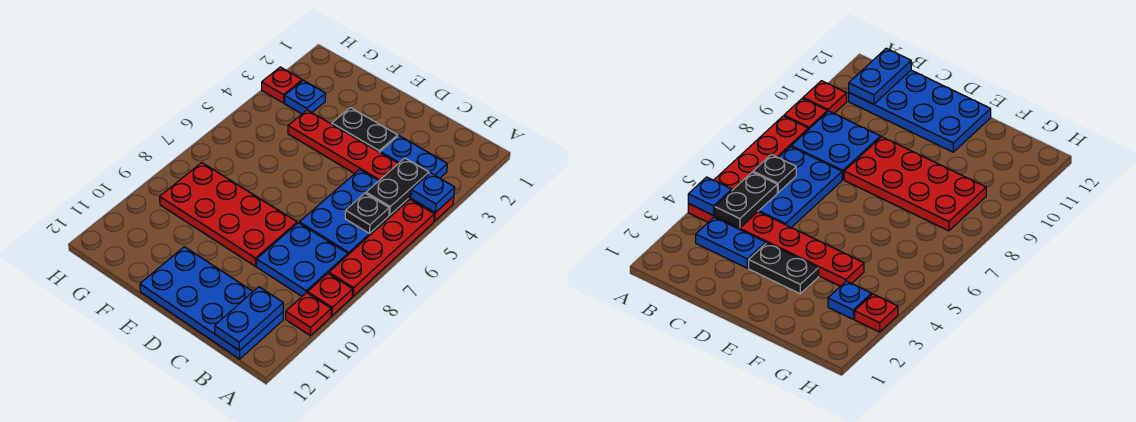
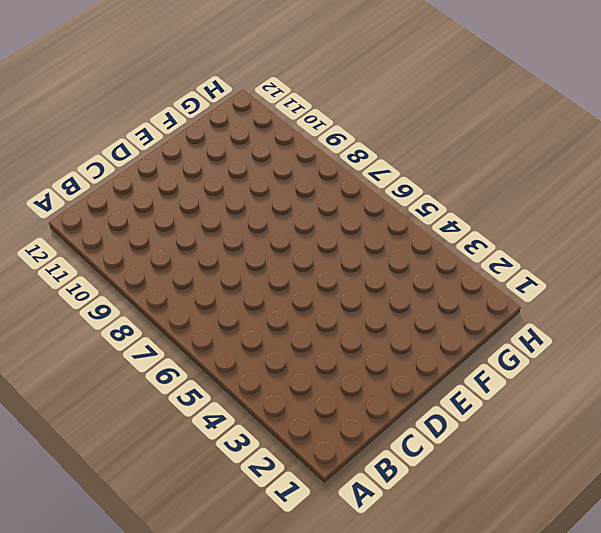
none -> red plate A4:F4 level 1
none -> red plate A5:A8 level 1
none -> red plate A9 level 1

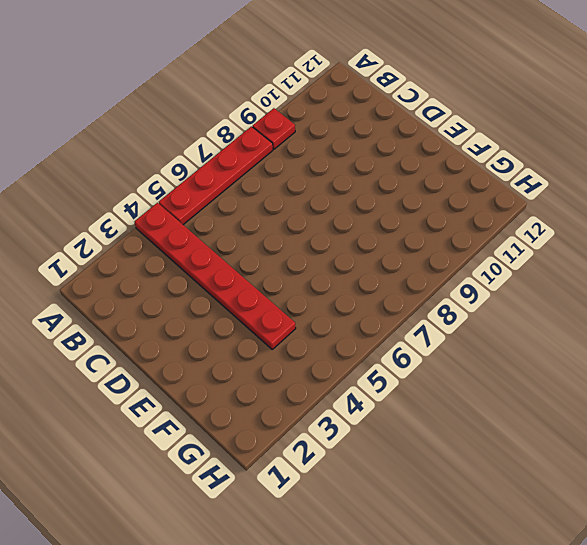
none -> red plate A10 level 1
none -> blue plate B3:C3 level 1
none -> blue plate B5:C7 level 1

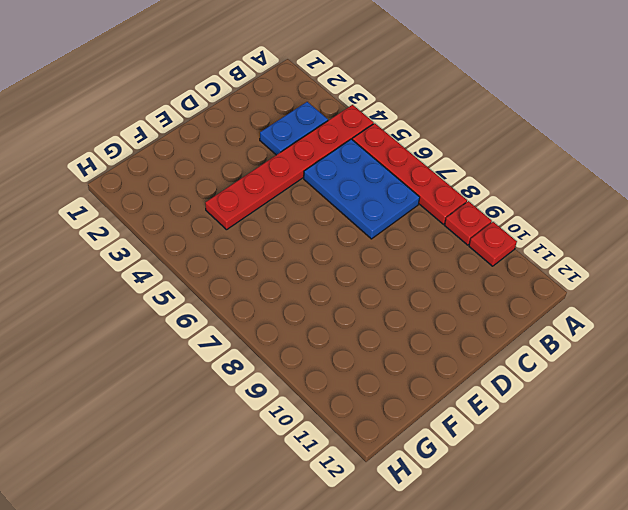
none -> blue plate B8:C9 level 1
none -> blue plate B11:E12 level 1
none -> black plate D3:E3 level 1

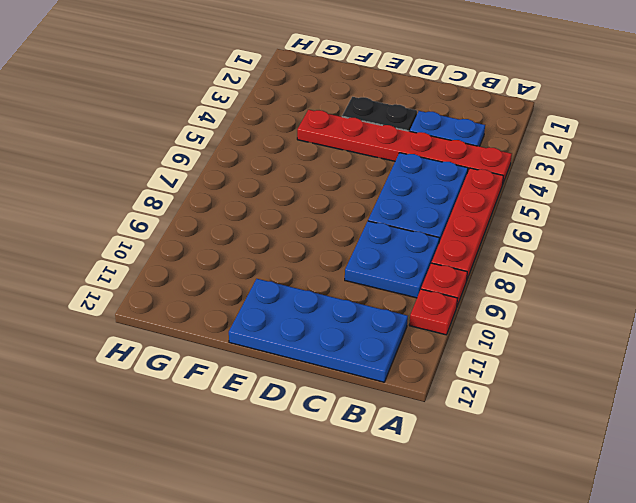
none -> red plate D8:G9 level 1
none -> blue plate G3 level 1
none -> red plate H3 level 1

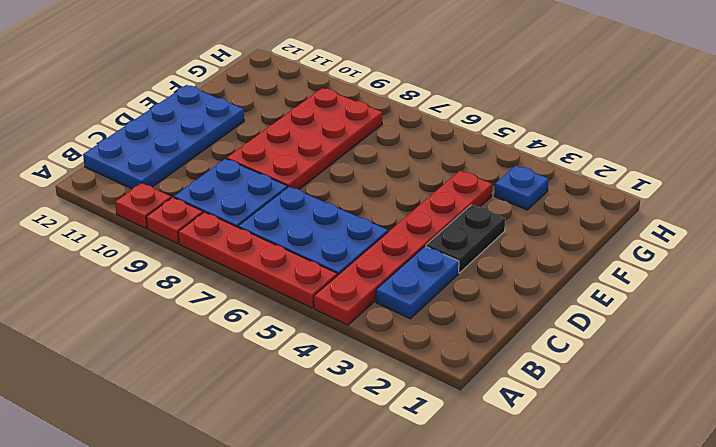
none -> red plate H3 level 1
none -> blue plate A4 level 2
none -> black plate B4:B5 level 2

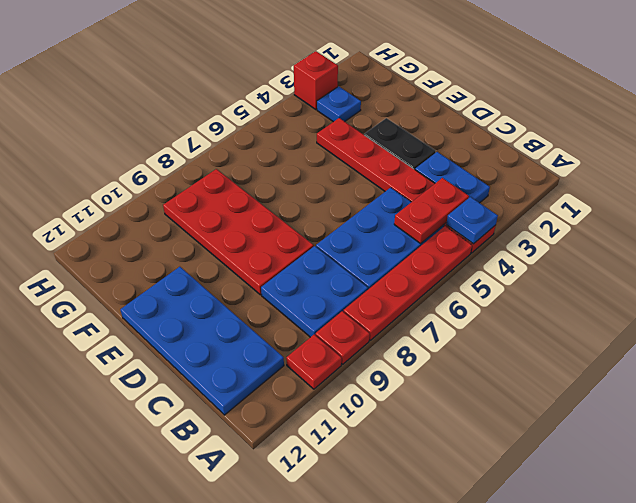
red plate B4:B5 level 2 -> black plate B4:B5 level 2
red brick H3 level 1 -> red plate H3 level 1
none -> black plate B6 level 2
none -> blue plate B11:B12 level 2

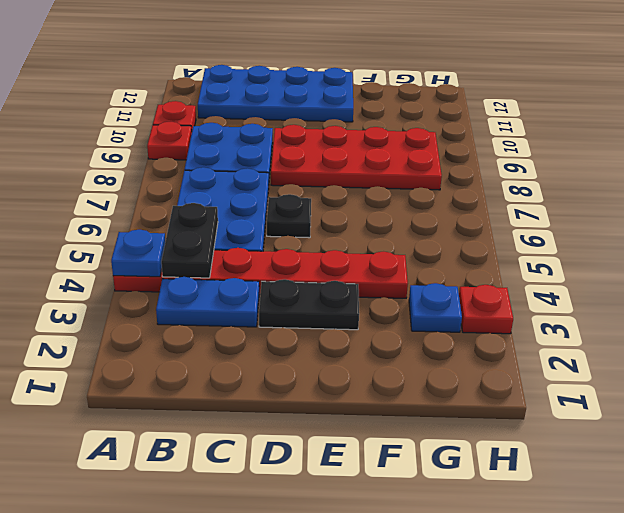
black plate D6 level 1 -> black plate B6 level 2
none -> red plate A5:A8 level 1
none -> blue plate B11:B12 level 2

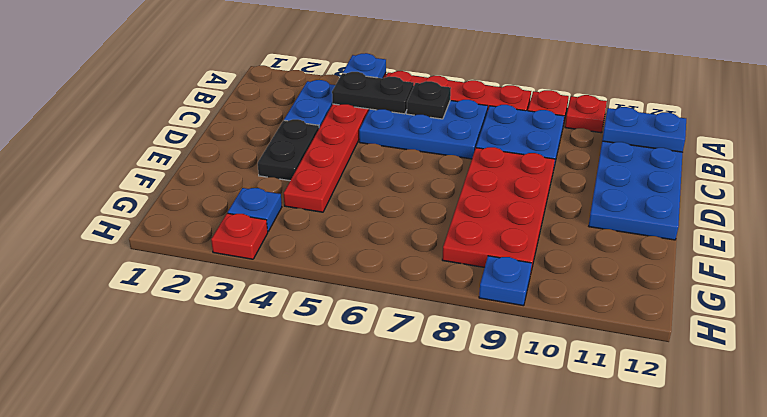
blue plate H9 level 1 -> none

